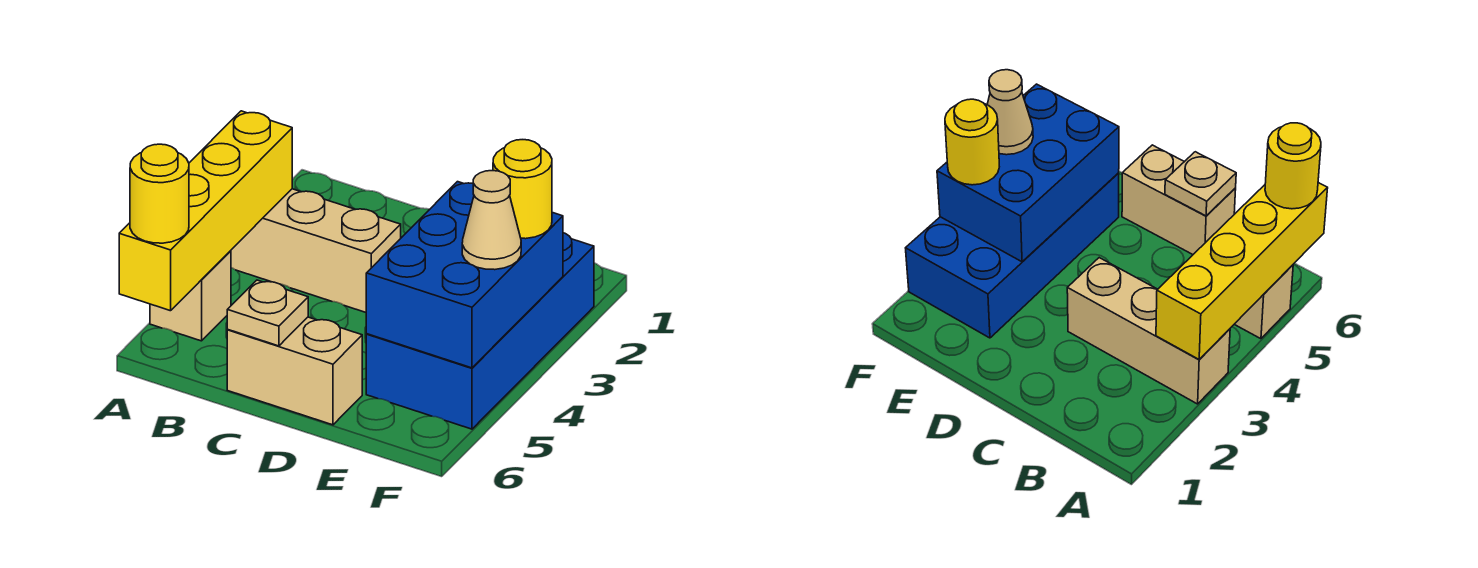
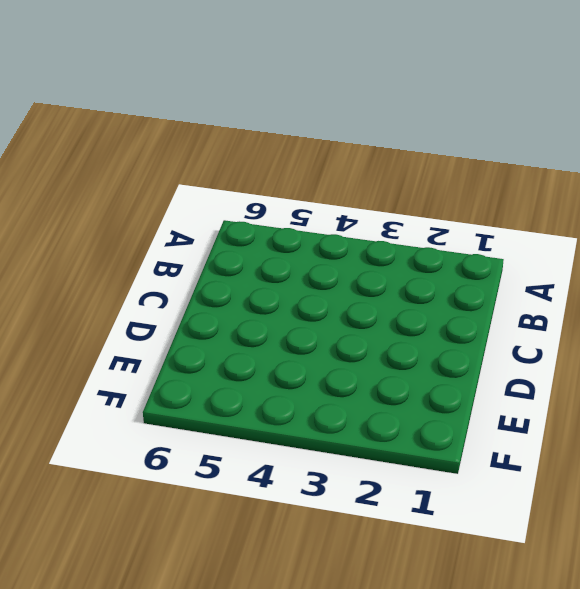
none -> tan brick A3:C3 level 1
none -> tan brick A5 level 1

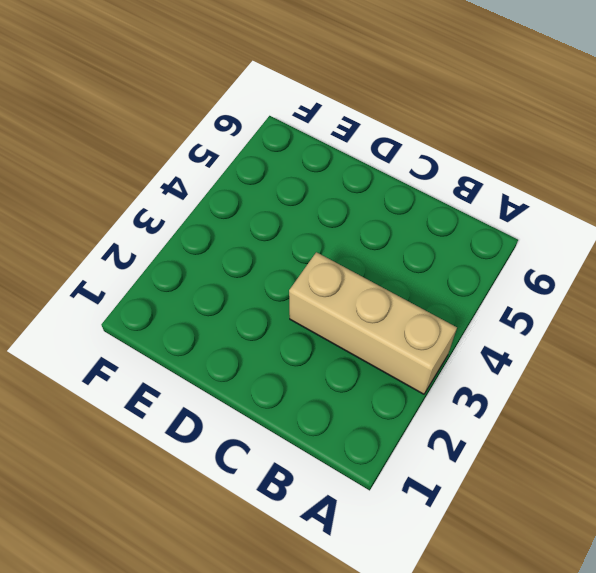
none -> tan brick A5 level 1
none -> tan brick C6:D6 level 1

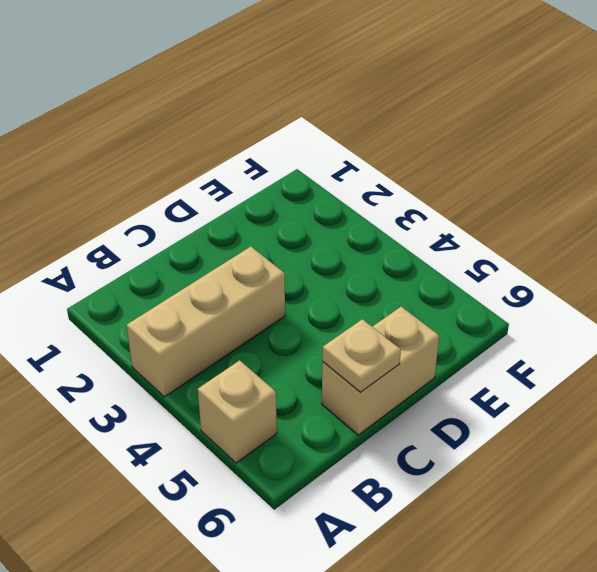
none -> blue brick E2:F5 level 1
none -> yellow brick A3:A6 level 2

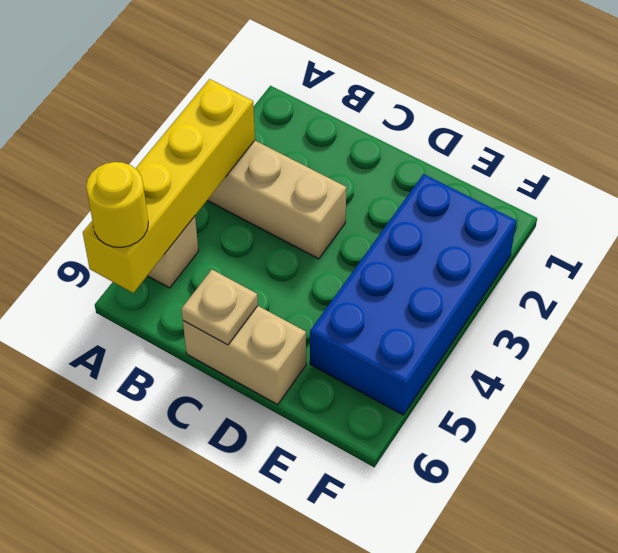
none -> blue brick E3:F5 level 2
none -> yellow round brick F3 level 3

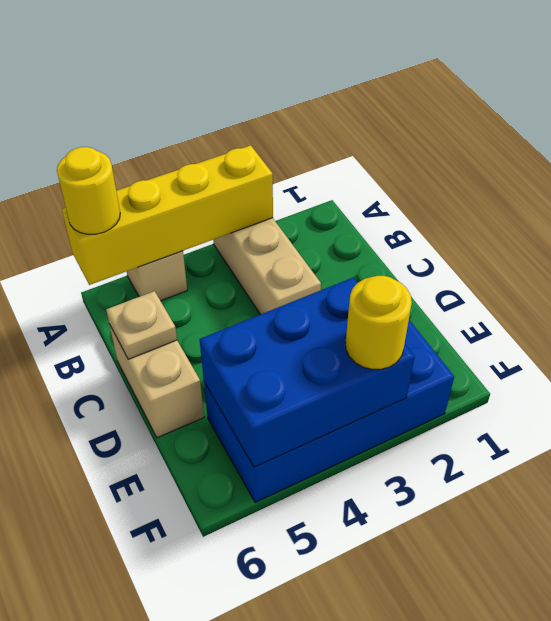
none -> tan cone F4 level 3

